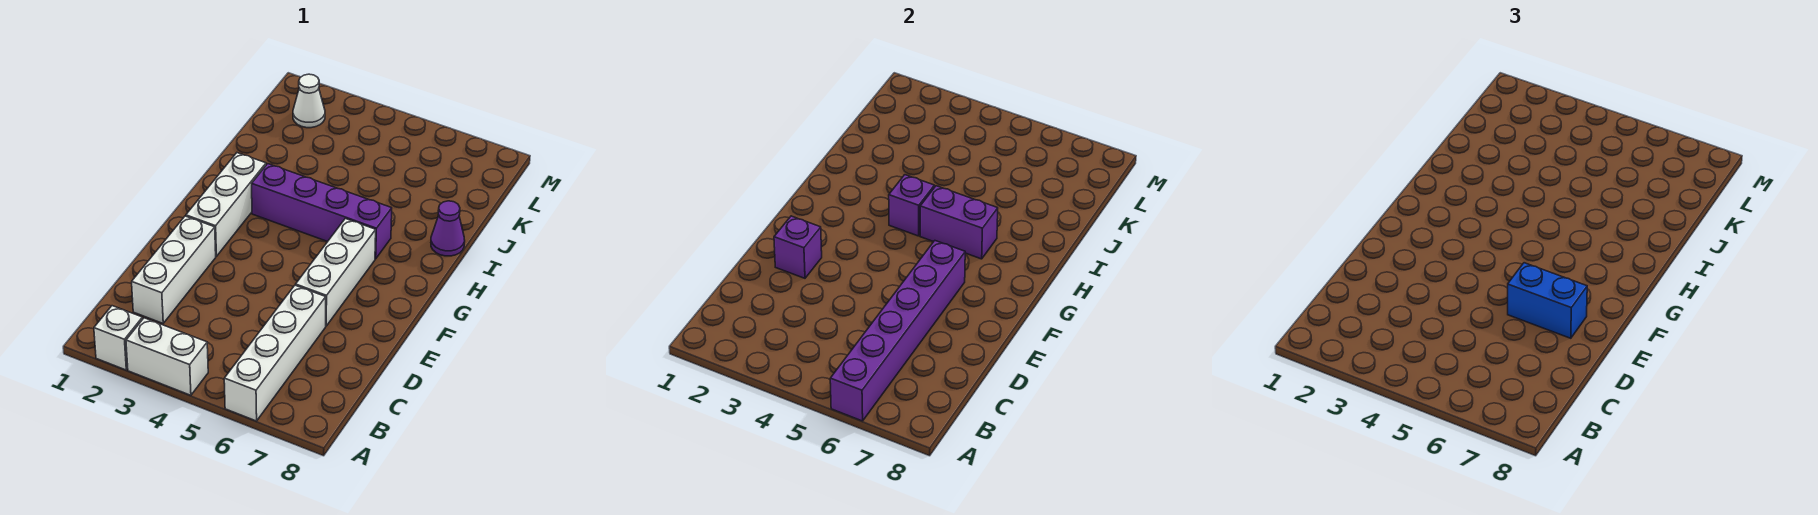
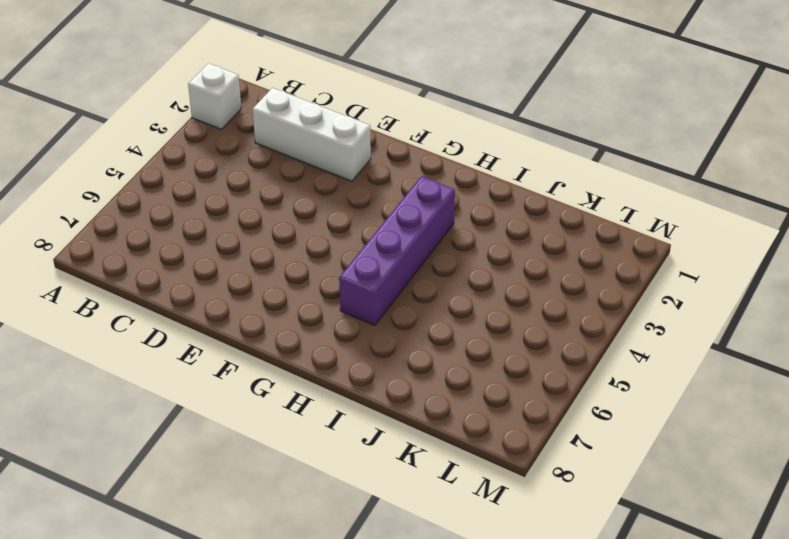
none -> white brick A3:A4 level 1
none -> white brick A6:D6 level 1
none -> white brick E6:G6 level 1

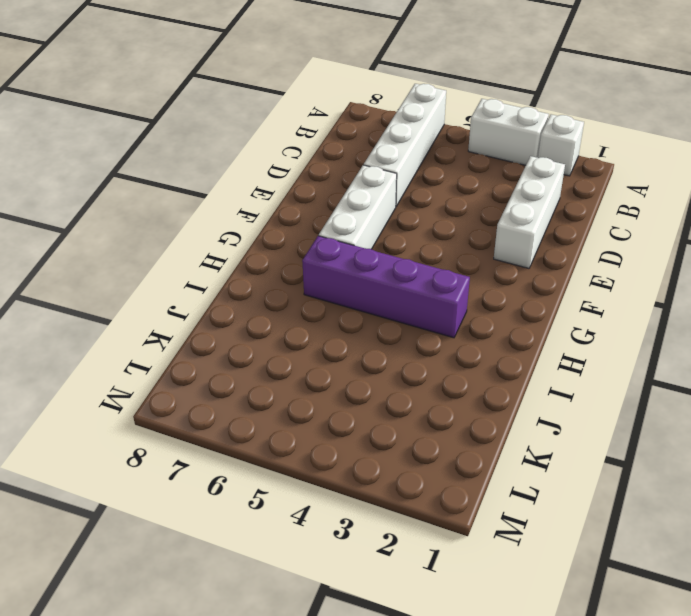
none -> white brick F2:H2 level 1
none -> purple cone I8 level 1
none -> white cone L2 level 1

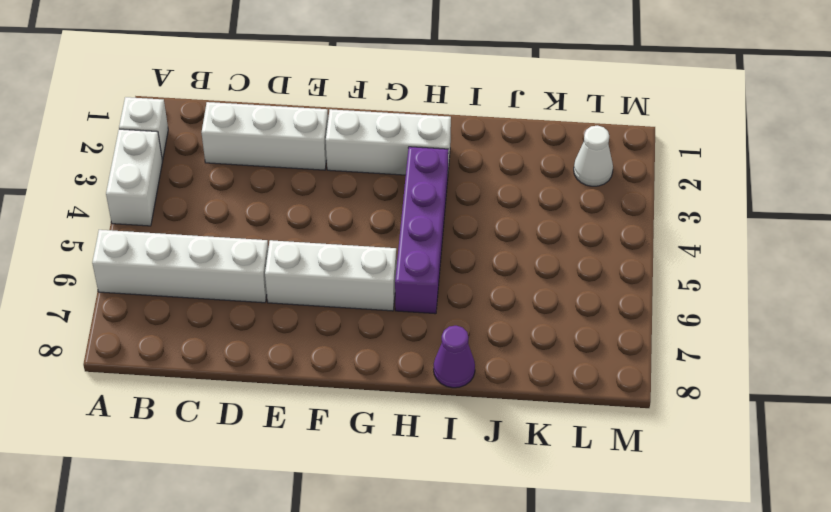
none -> purple brick A6:F6 level 2
none -> purple brick E2 level 2
none -> purple brick H4 level 2

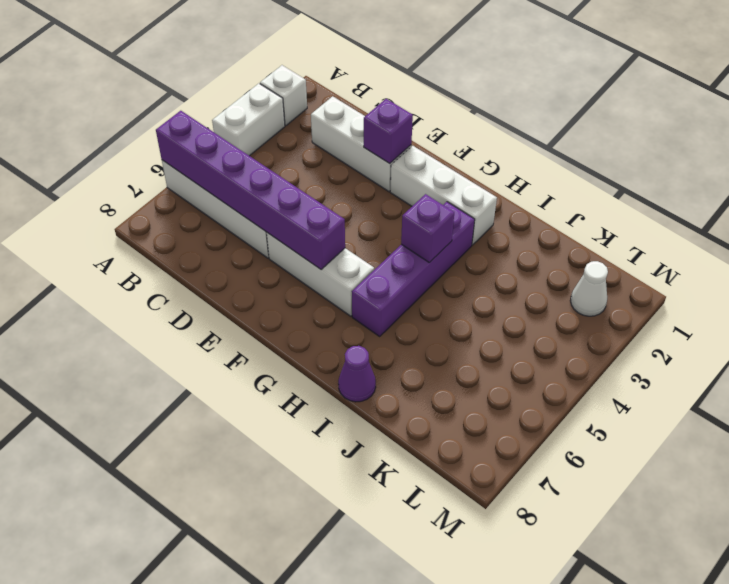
none -> purple brick H5:H6 level 2
none -> blue brick E6:E7 level 3

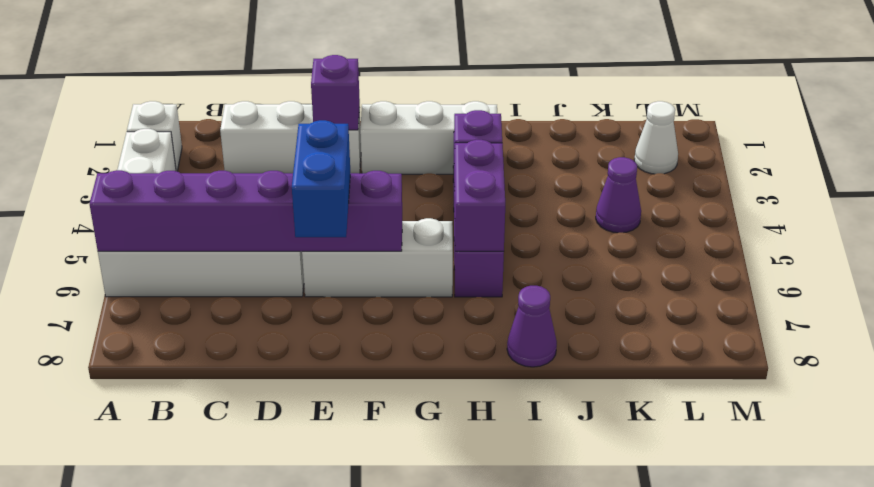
purple cone K4 level 1 -> none

